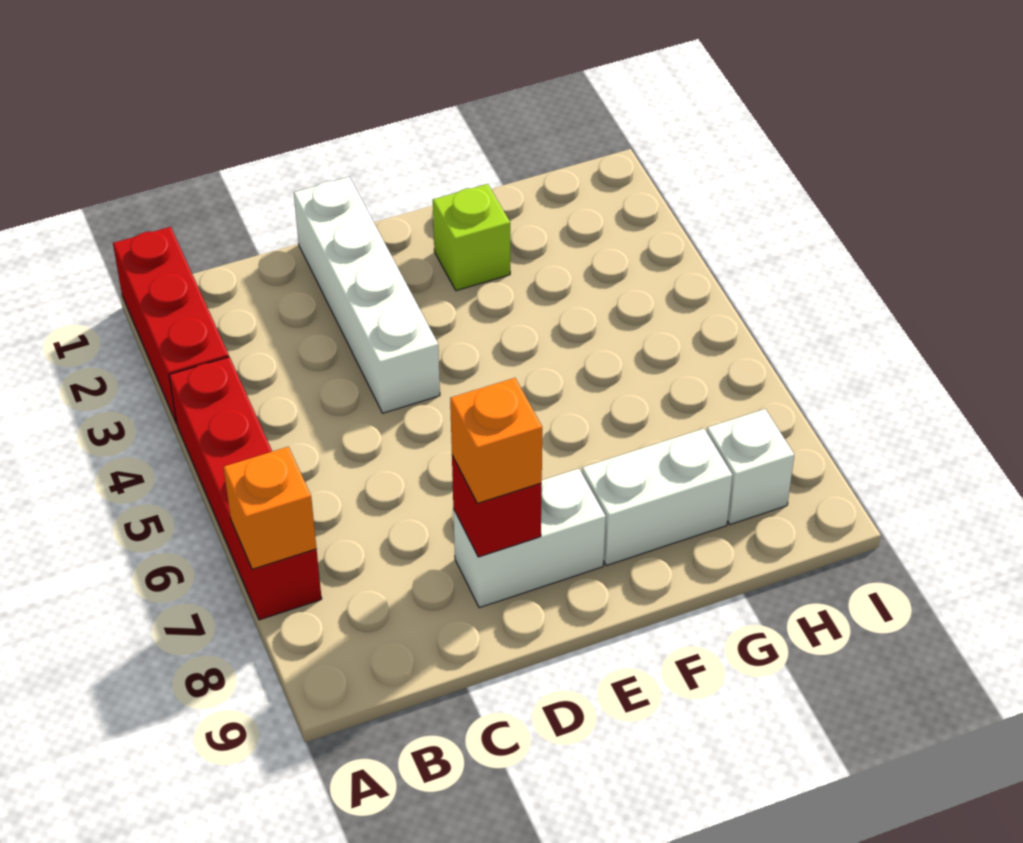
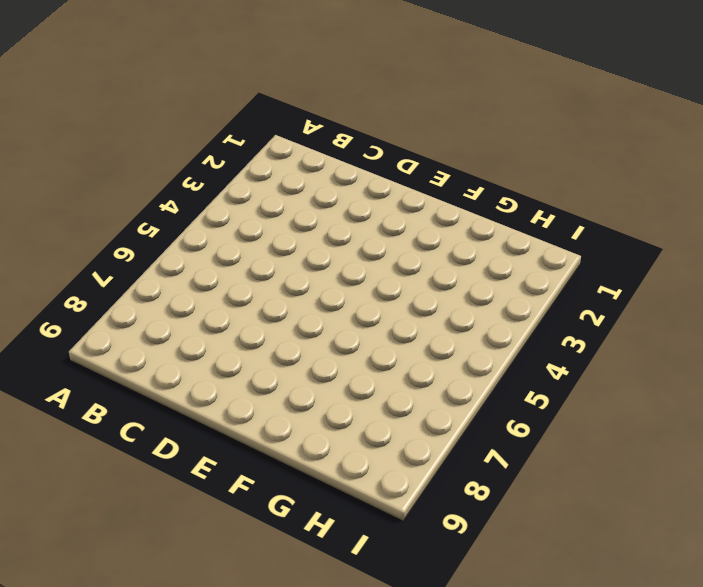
none -> red brick A1:A3 level 1
none -> red brick A4:A7 level 1

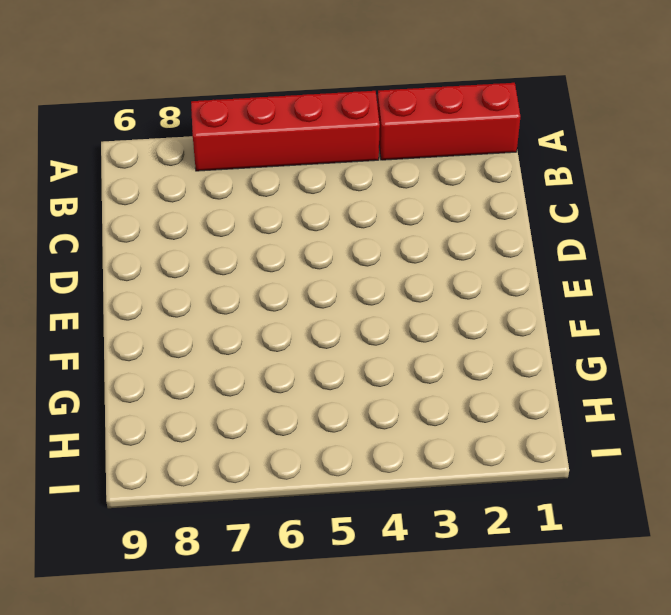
none -> white brick D1:D4 level 1
none -> white brick D8:E8 level 1

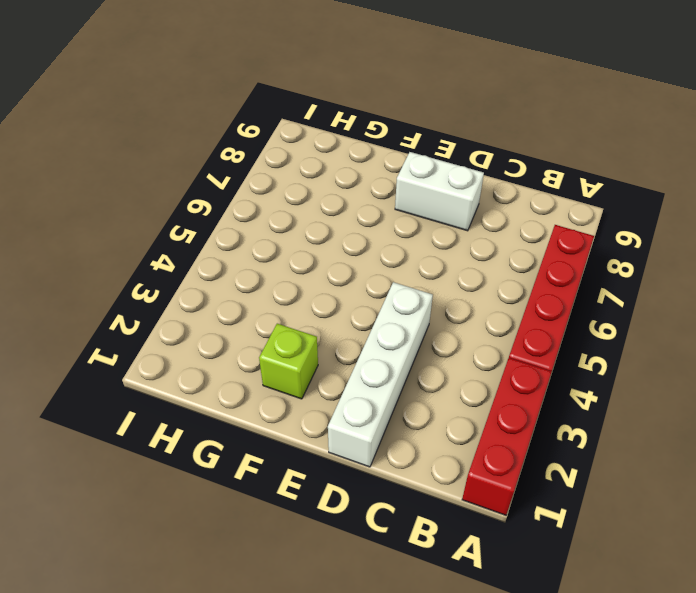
none -> white brick F8:G8 level 1
none -> white brick H8 level 1

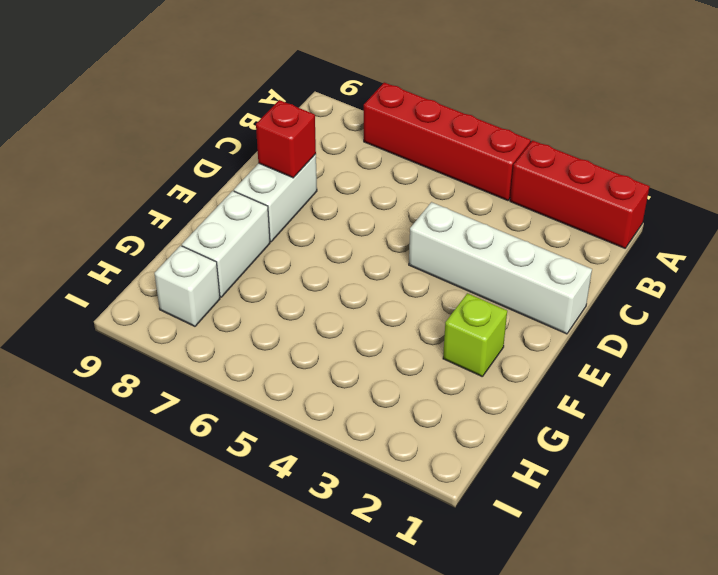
none -> orange brick A7 level 2
none -> orange brick D8 level 3

